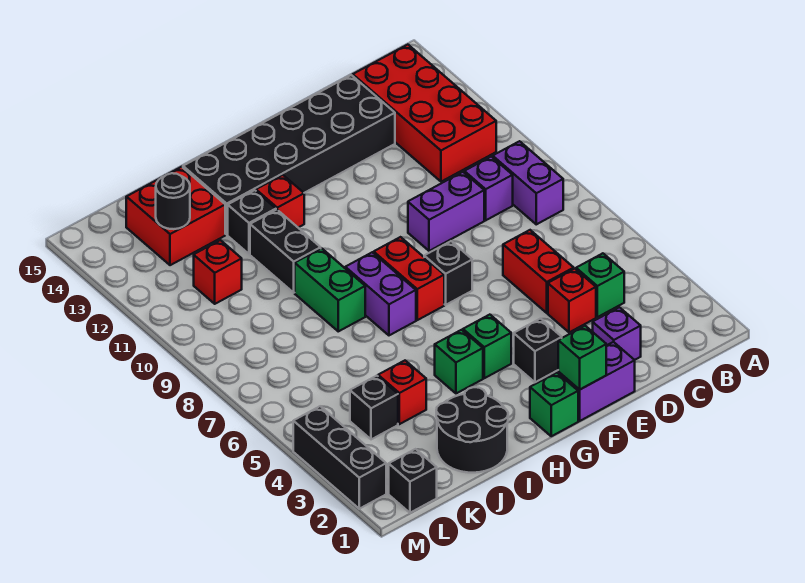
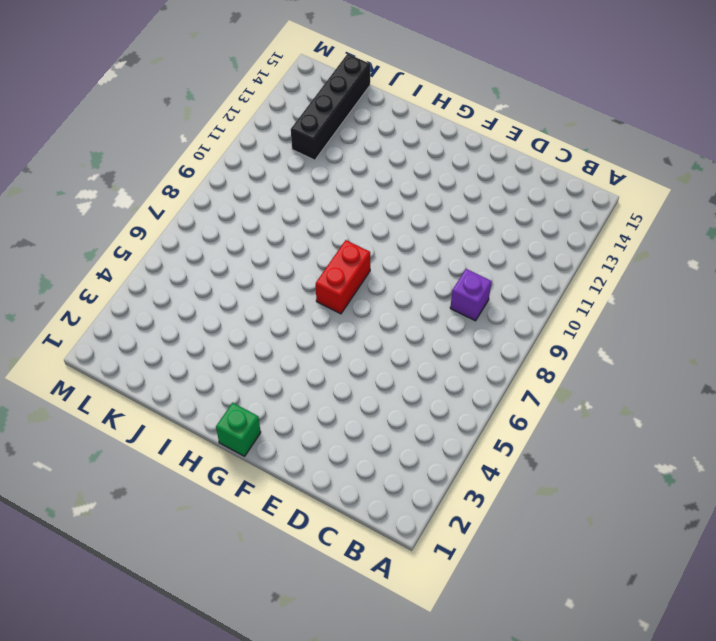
black brick K12:K15 level 1 -> red brick J13:K14 level 1
none -> purple brick B8:B9 level 1
none -> red brick B11:C14 level 1
none -> green brick C4 level 1
none -> purple brick D2 level 1

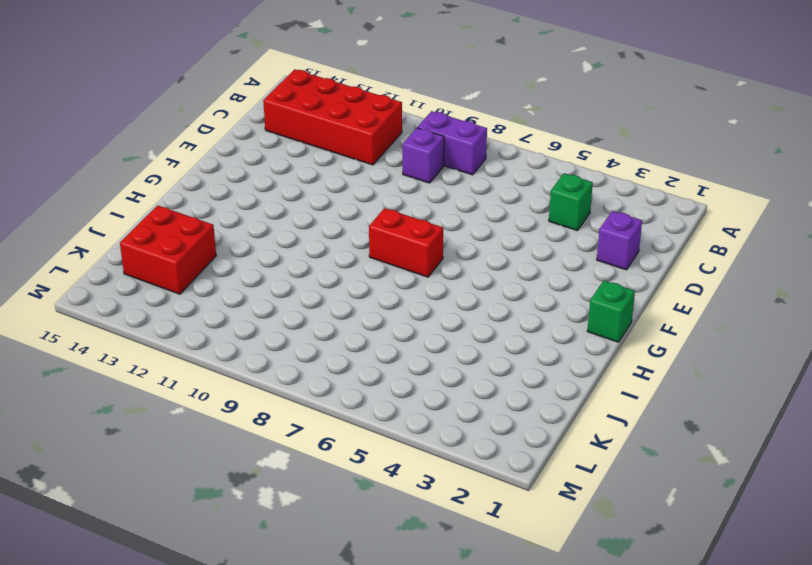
none -> red brick D4 level 1
none -> red brick D5:D6 level 1
none -> purple brick D9:E9 level 1
none -> black brick D13:I14 level 1

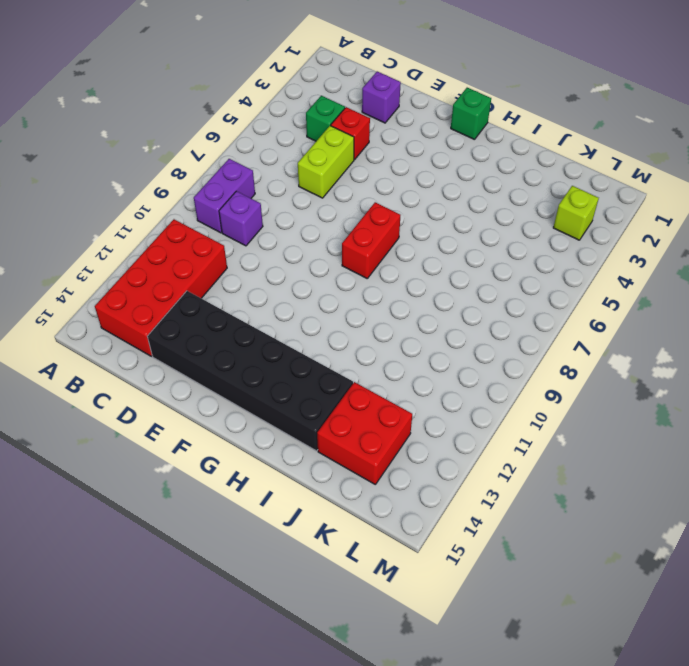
lime brick D5:D6 level 1 -> red brick D5:D6 level 1
lime brick L3 level 1 -> none
none -> purple brick D9:E9 level 1
none -> purple brick E1:F1 level 1
none -> black brick F3 level 1
none -> black brick F7 level 1

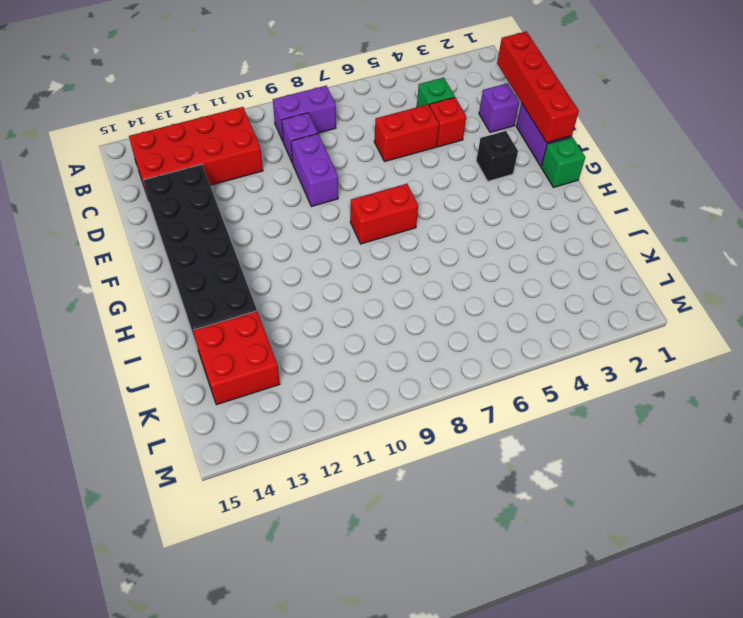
red brick C1:F1 level 2 -> green brick F1 level 2
none -> black brick F7 level 1
none -> green brick G4 level 1
none -> green brick H4 level 1
none -> purple brick H7:H8 level 1

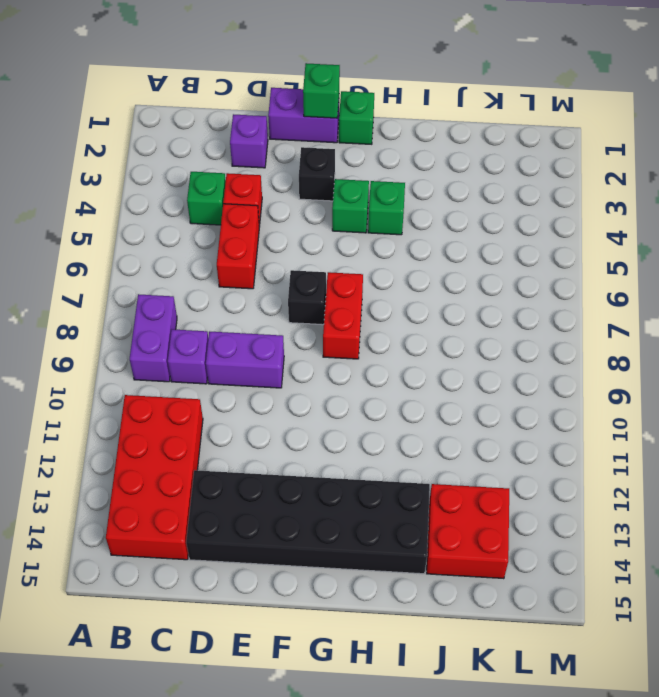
none -> purple brick H7:H8 level 1
none -> red brick H12 level 1
none -> black round brick I1:J2 level 1
none -> green brick I8:I9 level 1

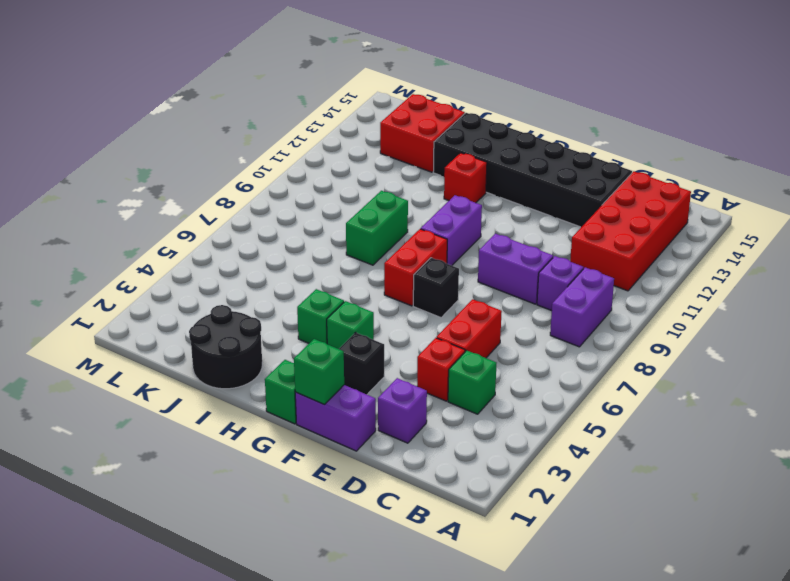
purple brick G9:G10 level 1 -> purple brick H7:H8 level 1
none -> black brick I10:I11 level 1
none -> black brick I12 level 1
none -> red brick J4 level 1
none -> black brick K4 level 1

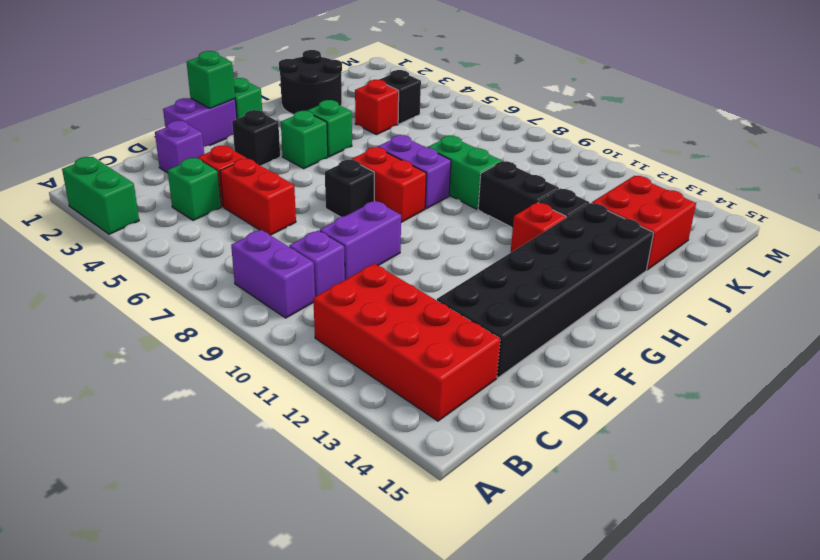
green brick A2:A3 level 1 -> none
none -> red brick K11 level 1
none -> black brick L1 level 1
none -> black brick M2:M4 level 1
none -> black round brick K13 level 2

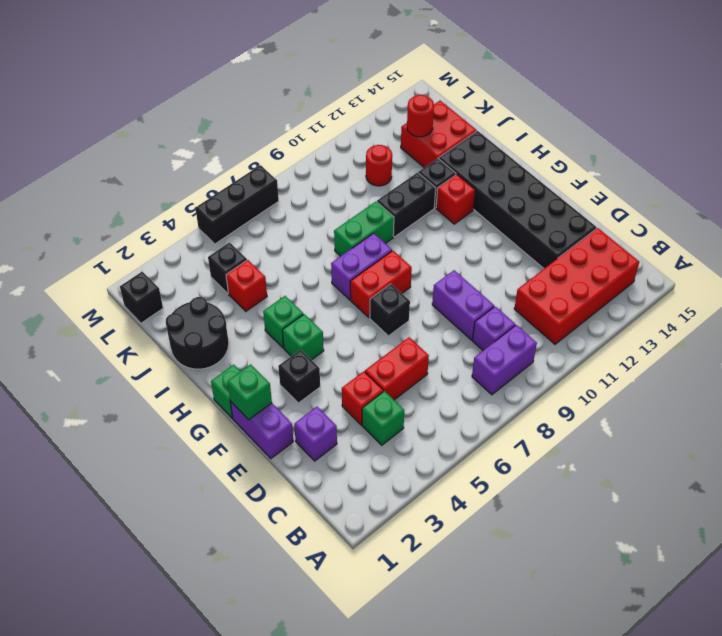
red round brick K11 level 1 -> red brick K11 level 1
red round brick K13 level 2 -> black round brick K13 level 2
black brick M5:M7 level 1 -> black brick M2:M4 level 1

